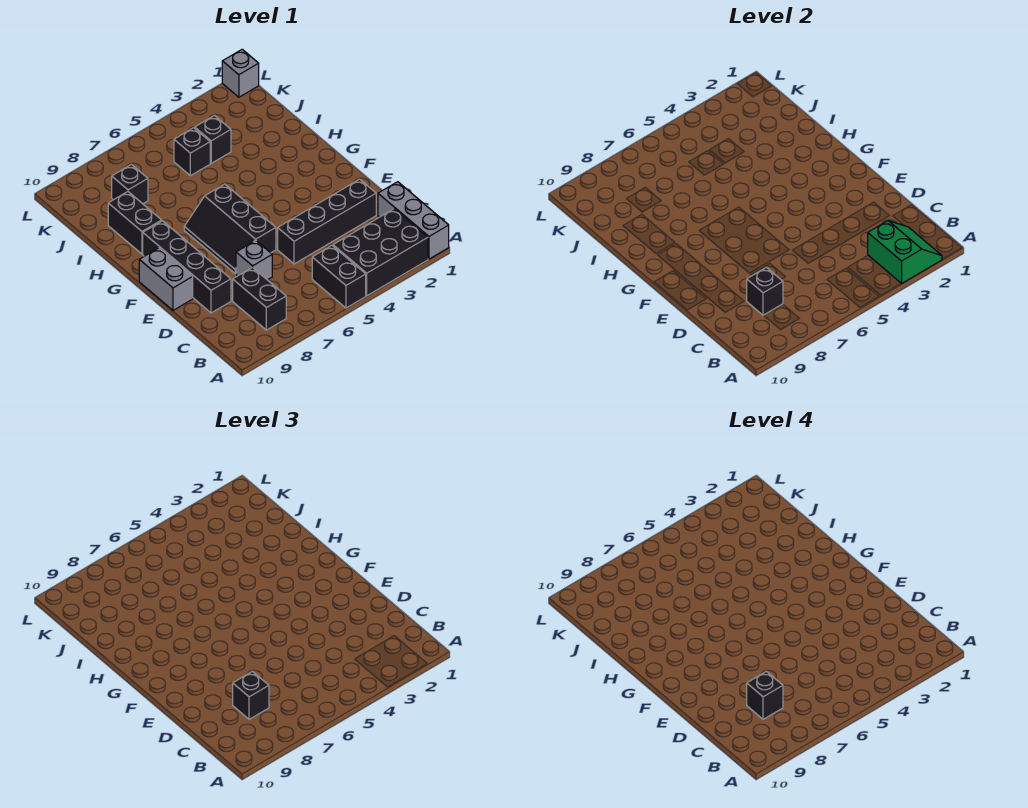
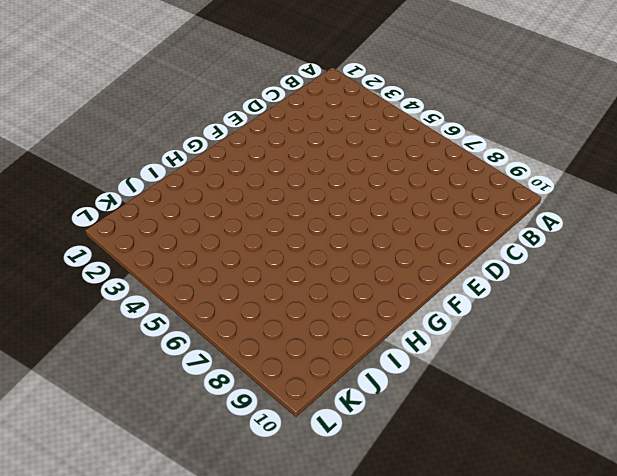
none -> grey brick A1:C1 level 1
none -> black brick A2:B4 level 1
none -> black brick A5:B5 level 1

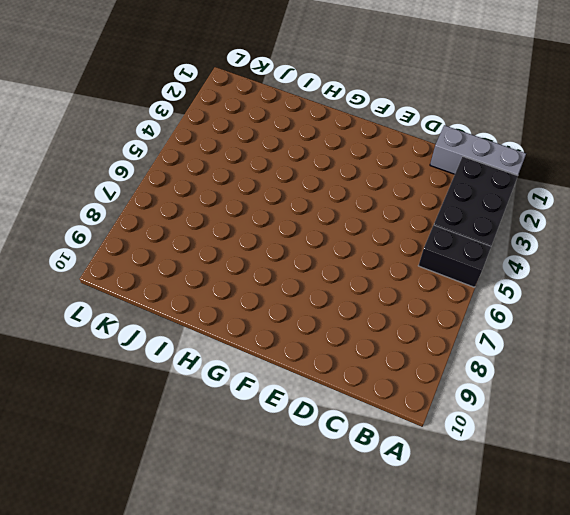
none -> black brick B8:C8 level 1
none -> black brick D2:D5 level 1
none -> grey brick D7 level 1

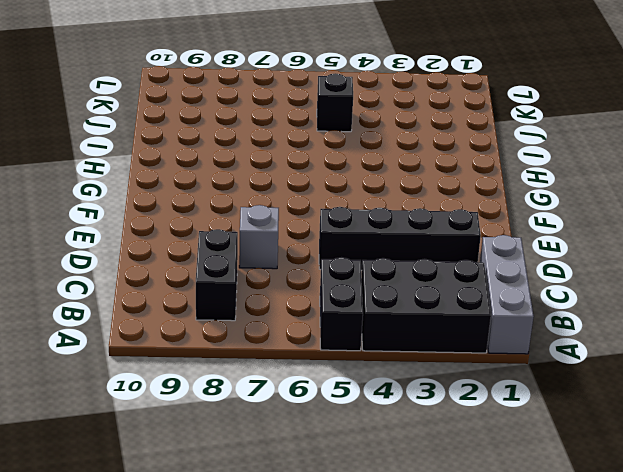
none -> black brick D9:G9 level 1
none -> black slope E6:G7 level 1 top 6
none -> grey brick E10:F10 level 1

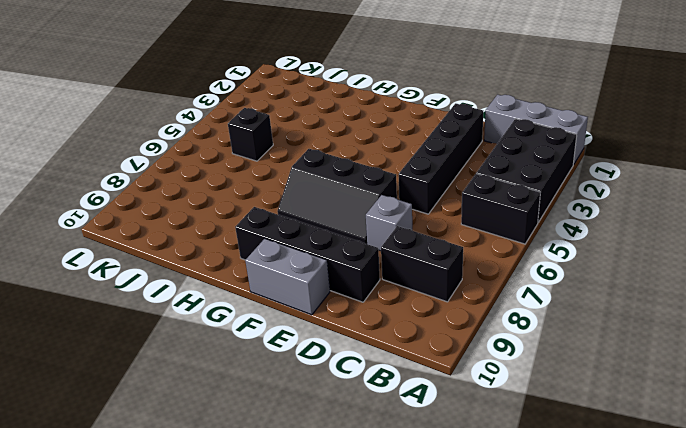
none -> black brick H9:I9 level 1
none -> black brick J4 level 1
none -> black brick J8 level 1

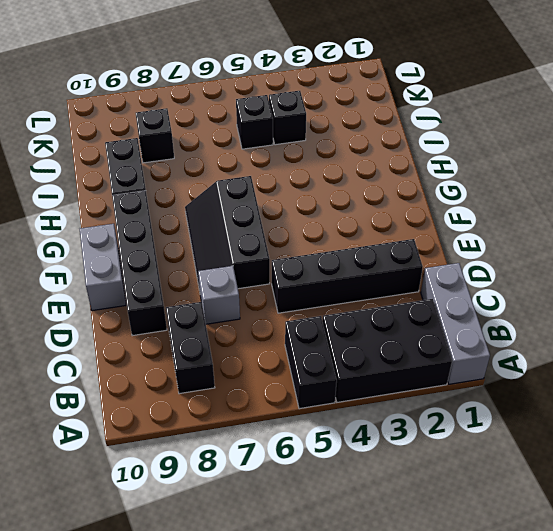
none -> grey brick L1 level 1
none -> green slope A2:B3 level 2 top 3
none -> black brick C8 level 2

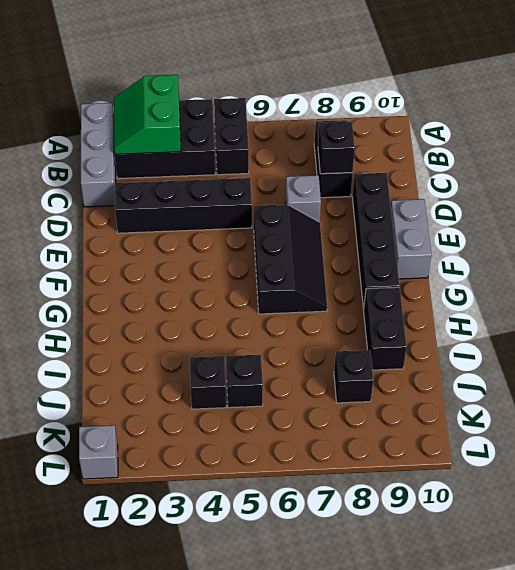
none -> black brick C8 level 3
none -> black brick C8 level 4

